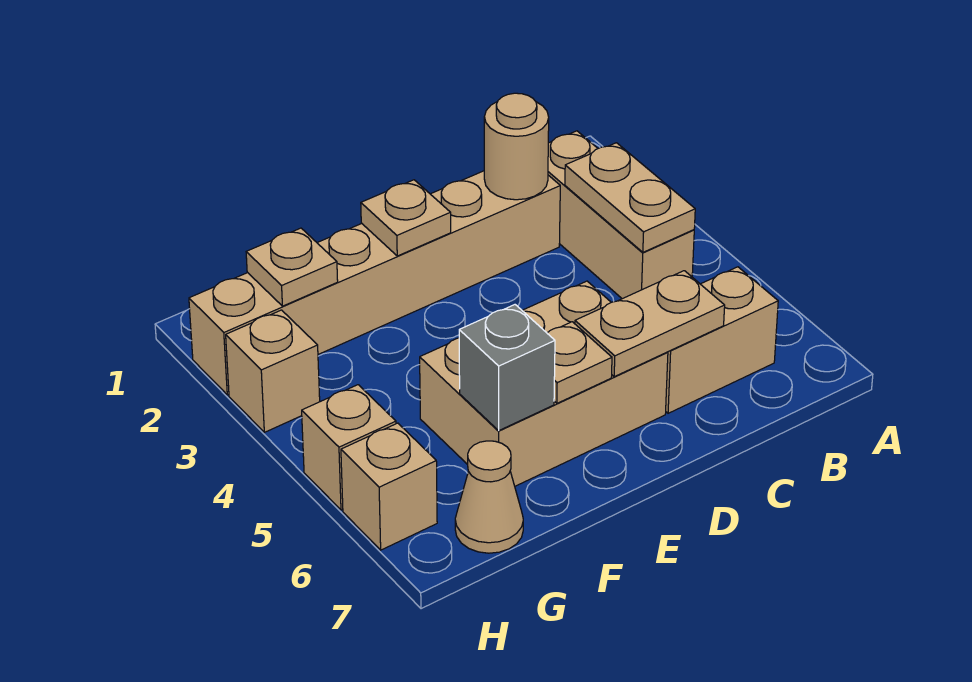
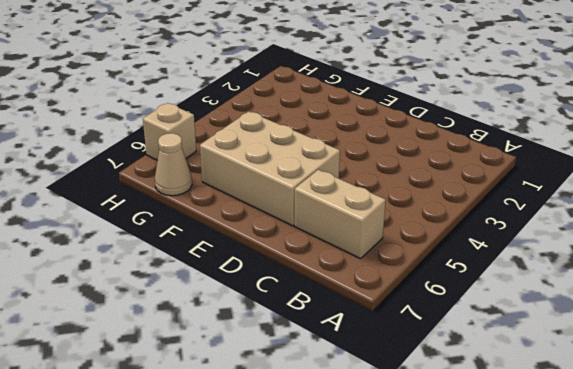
none -> tan brick B2:B4 level 1
none -> tan brick C2:H2 level 1
none -> tan brick H3 level 1

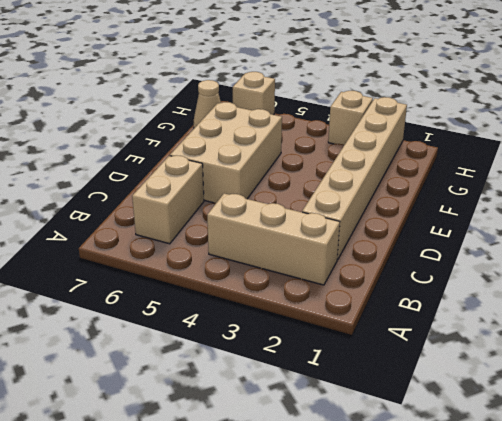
none -> tan brick H5 level 1
none -> tan plate B3:B4 level 2
none -> tan round brick C2 level 2

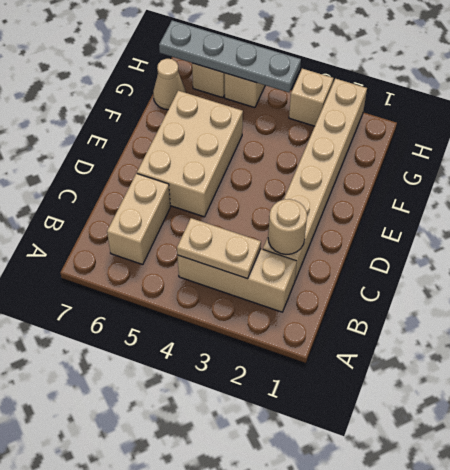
grey plate H4:H7 level 2 -> none
none -> tan plate C6:D6 level 2
none -> tan plate E2 level 2
none -> tan plate E6 level 2

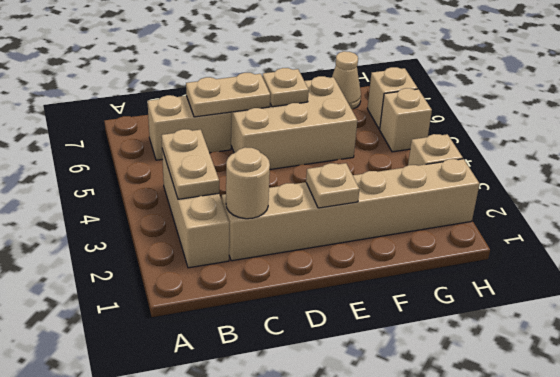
none -> grey brick F6 level 2
none -> tan plate G2 level 2

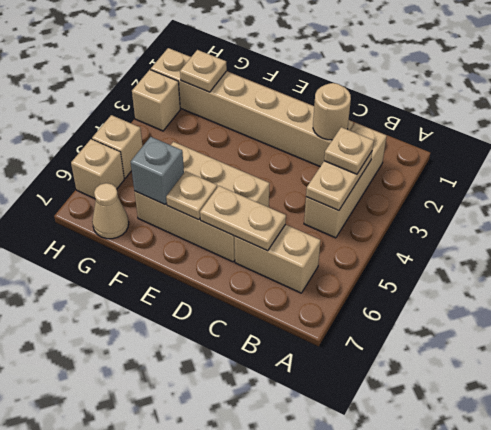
tan plate B3 level 3 -> tan plate E2 level 2

